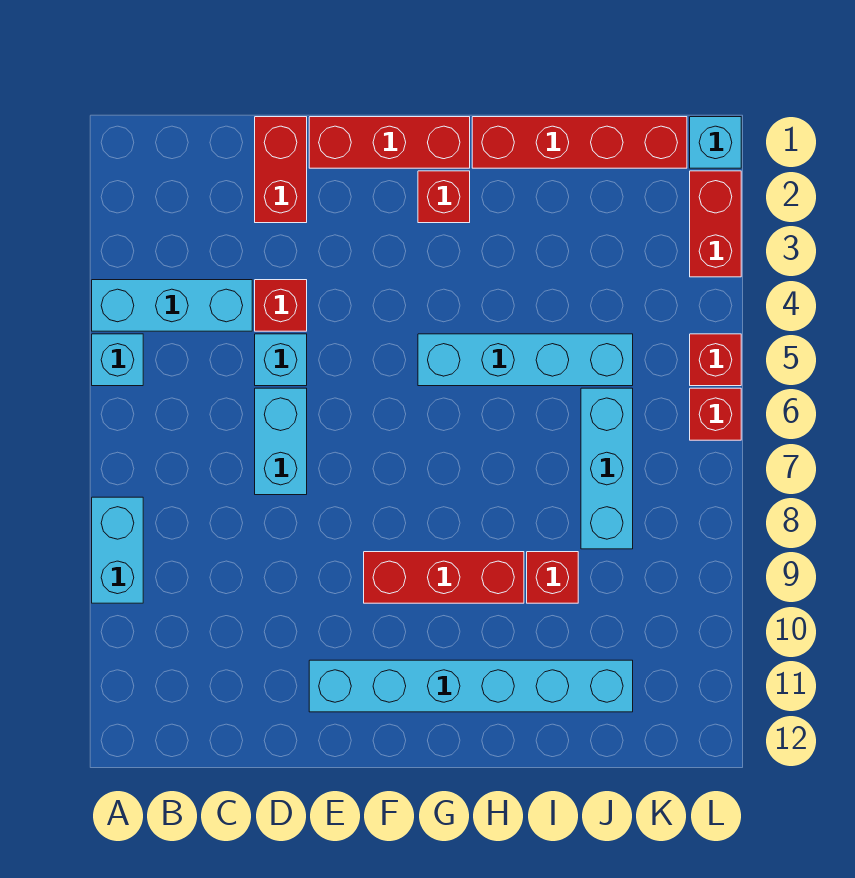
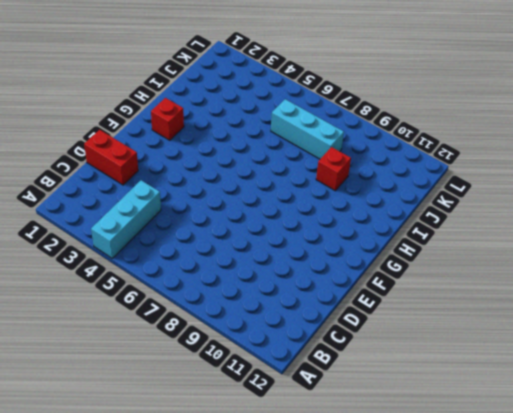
none -> cyan brick A5 level 1
none -> cyan brick A8:A9 level 1
none -> red brick D4 level 1

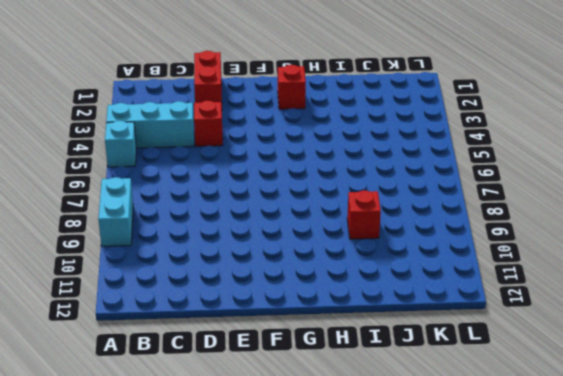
none -> cyan brick D5 level 1
none -> cyan brick D6:D7 level 1
none -> red brick E1:G1 level 1

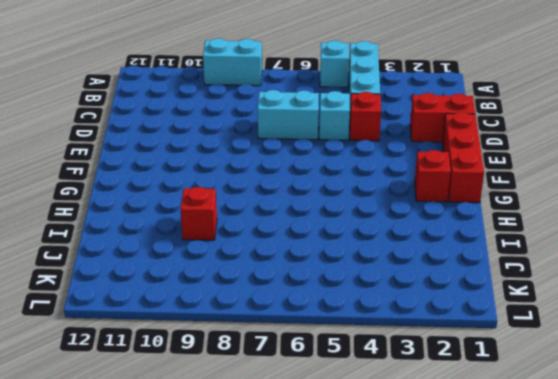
none -> cyan brick E11:J11 level 1
none -> red brick F9:H9 level 1
none -> cyan brick G5:J5 level 1

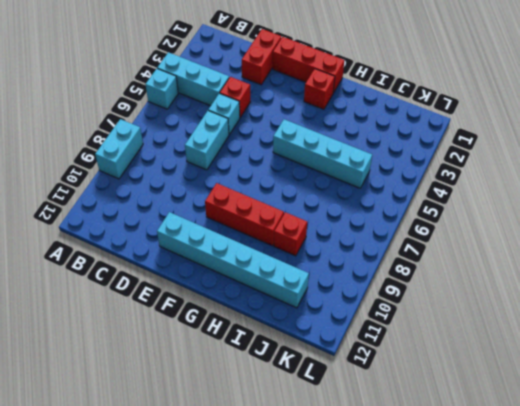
none -> red brick H1:K1 level 1
none -> cyan brick J6:J8 level 1
none -> cyan brick L1 level 1

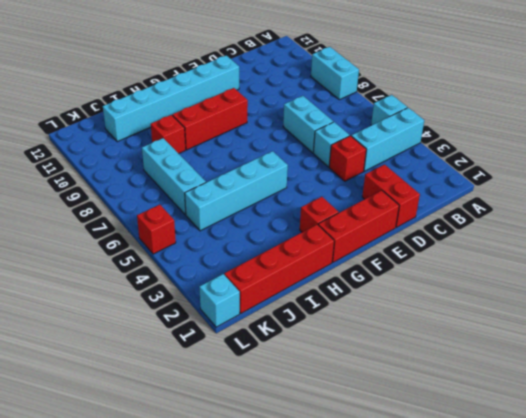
none -> red brick L2:L3 level 1
none -> red brick L6 level 1

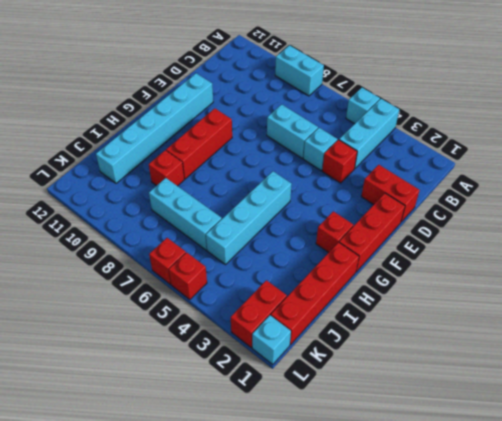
red brick K2:L2 level 1 -> red brick L2:L3 level 1

